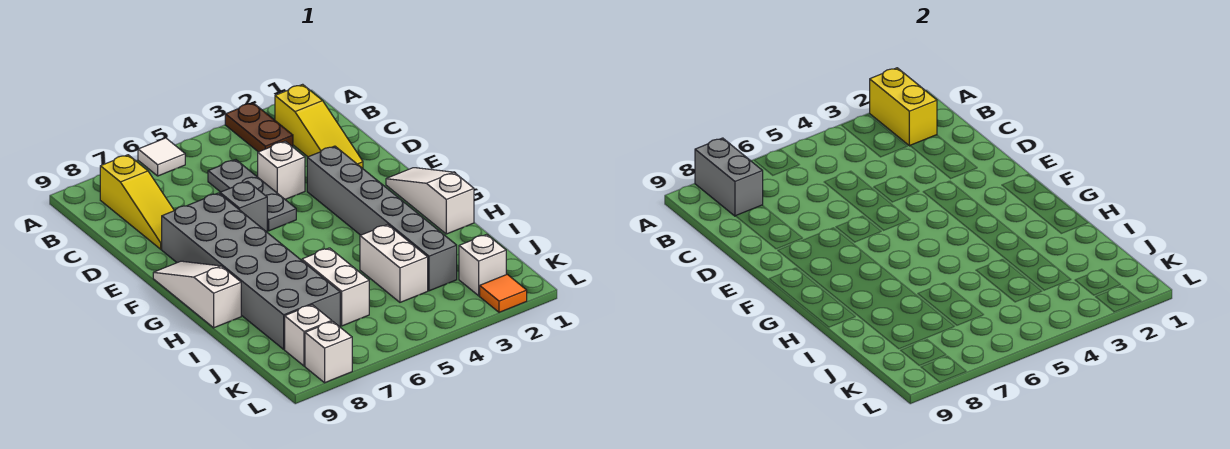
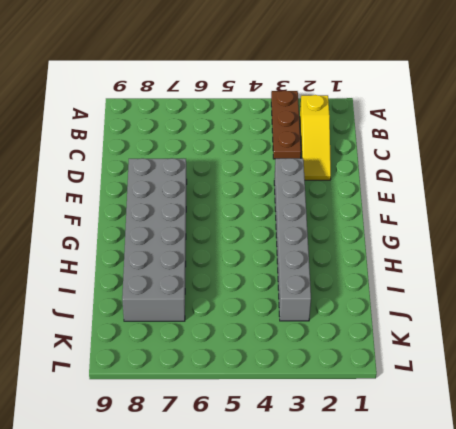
brown plate A3:C3 level 1 -> brown plate A3:B3 level 1
none -> white tile A6 level 1
none -> yellow slope B8:D8 level 1 top B
none -> grey plate C5:E5 level 1

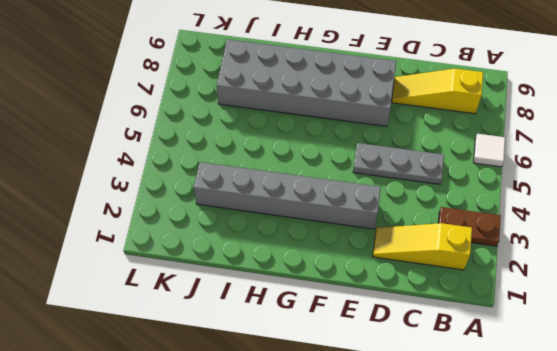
none -> white brick D4 level 1
none -> grey brick E6 level 1
none -> white slope F1:H1 level 1 top H

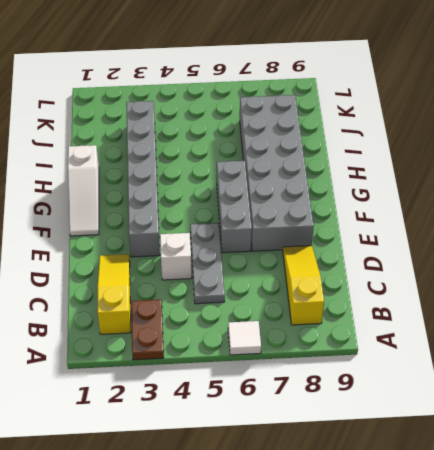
grey brick E6:G6 level 1 -> grey brick E6 level 1
none -> white slope F9:H9 level 1 top H
none -> white brick I4:J4 level 1
none -> white brick I6:J6 level 1

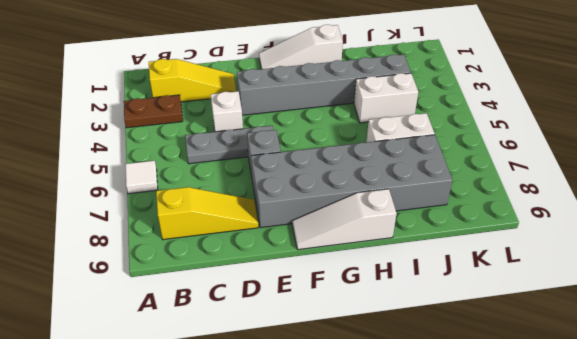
none -> white brick K2 level 1
none -> white brick K8 level 1
none -> orange tile L2 level 1

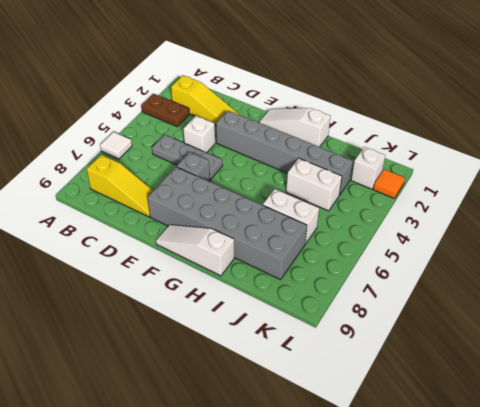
none -> white brick K8 level 1
none -> white brick L8 level 1
none -> yellow brick A2:B2 level 2

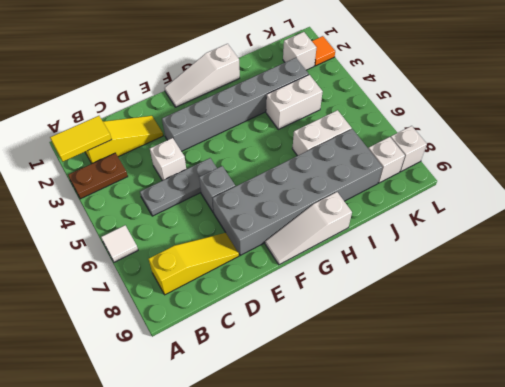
yellow tile A2:B2 level 2 -> yellow brick A2:B2 level 2
none -> grey brick A8:B8 level 2

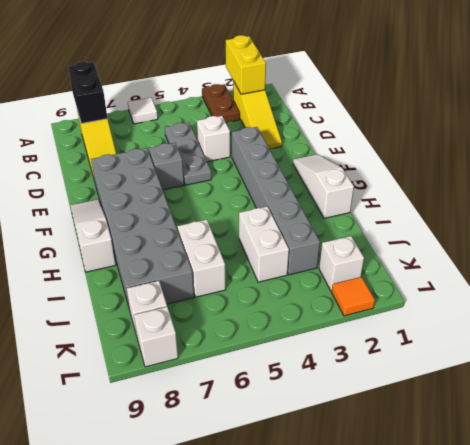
black brick A8:B8 level 2 -> grey brick A8:B8 level 2

